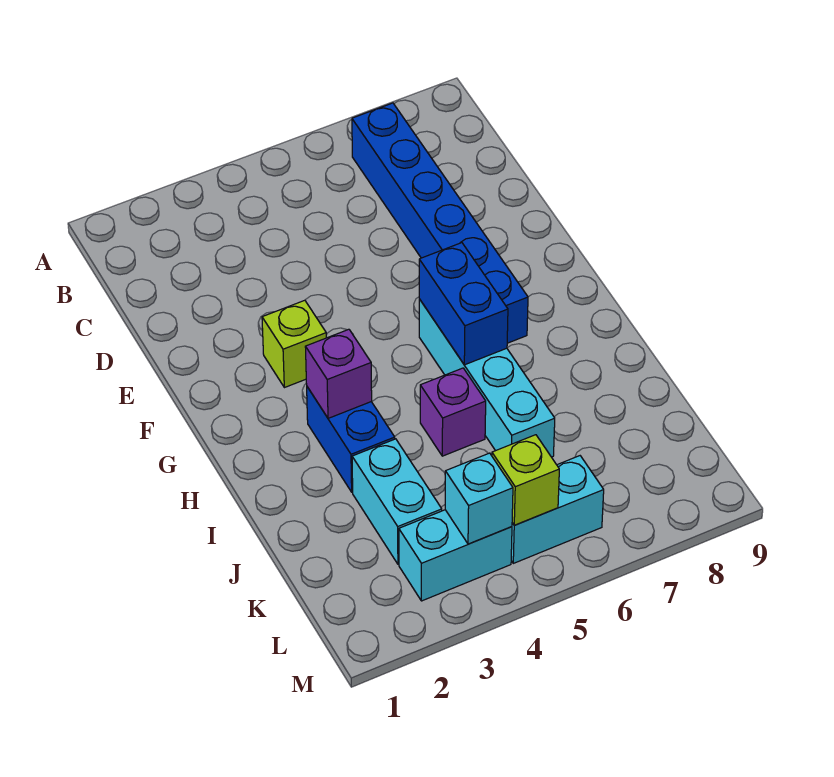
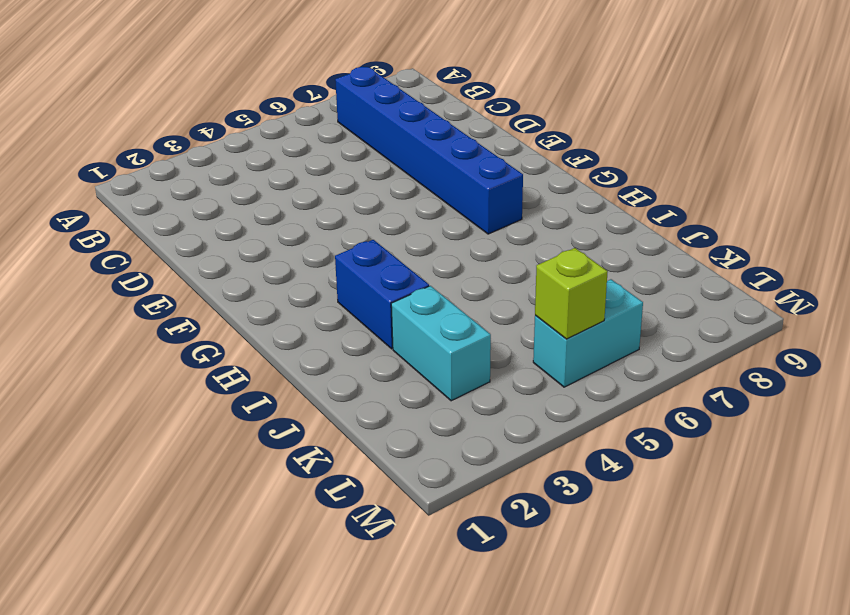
none -> lime brick F3 level 1
none -> cyan brick G6:J6 level 1
none -> purple brick I5 level 1

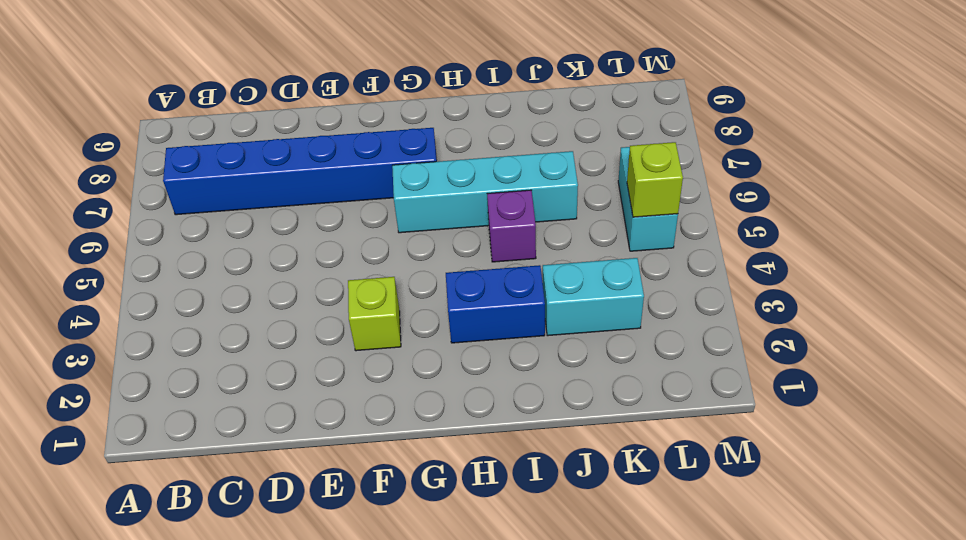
none -> cyan brick L3:L4 level 1
none -> blue brick G6:H6 level 2
none -> purple brick H3 level 2

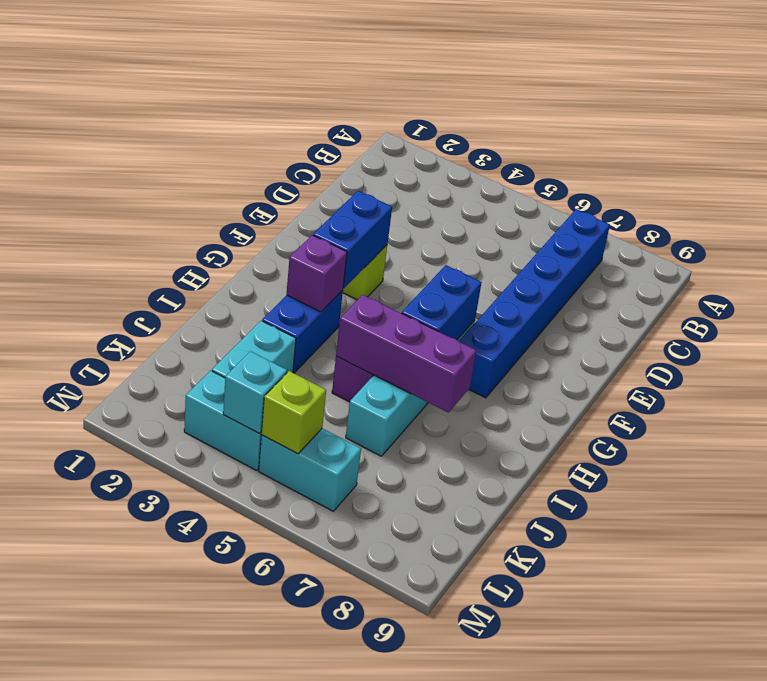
blue brick F3:G3 level 2 -> none
purple brick I5:I7 level 2 -> none

